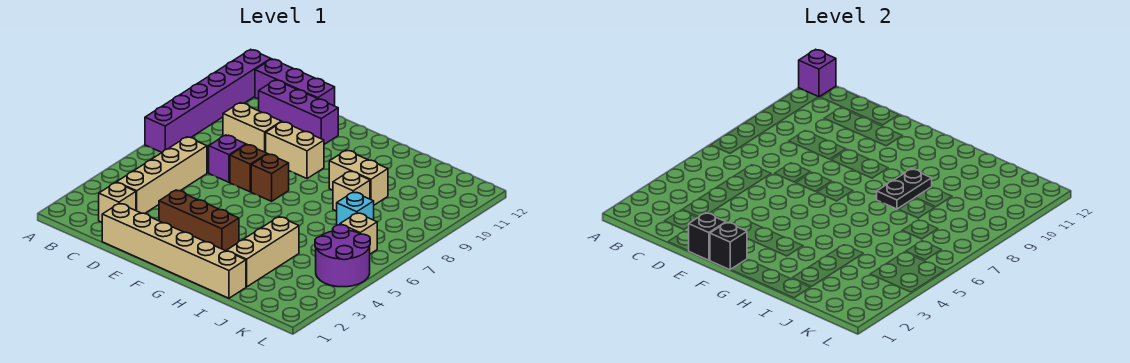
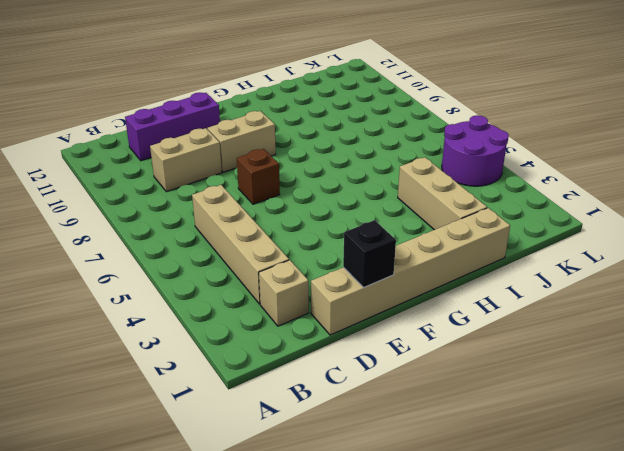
none -> purple brick A7:A12 level 1
none -> purple brick B12:D12 level 1
none -> purple brick D7 level 1

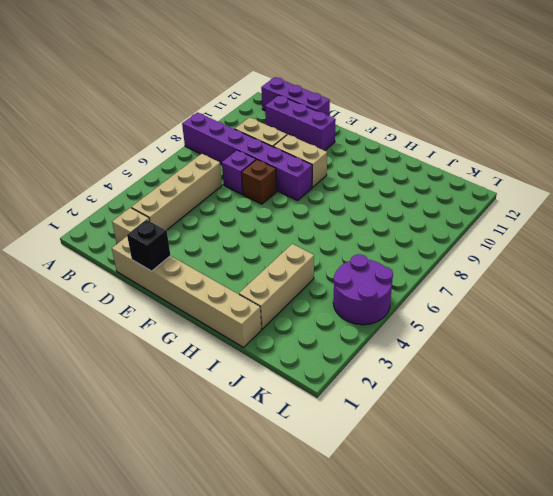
purple brick A8:F8 level 1 -> purple brick A7:A12 level 1
none -> brown brick E3:G3 level 1
none -> brown brick F7 level 1
none -> tan brick H9:I9 level 1

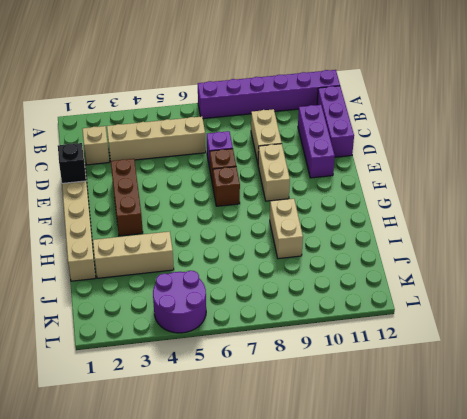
none -> tan brick I8 level 1
none -> cyan brick J7 level 1
none -> tan brick K6 level 1

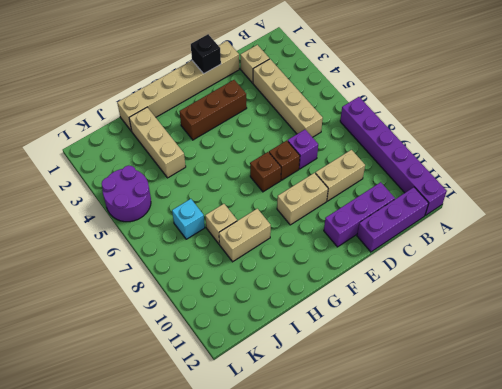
none -> tan brick K6 level 1
none -> purple brick A12 level 2
none -> black brick F1 level 2

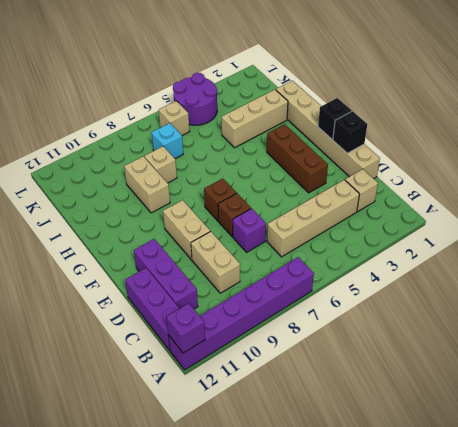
none -> black plate H8:H9 level 2

